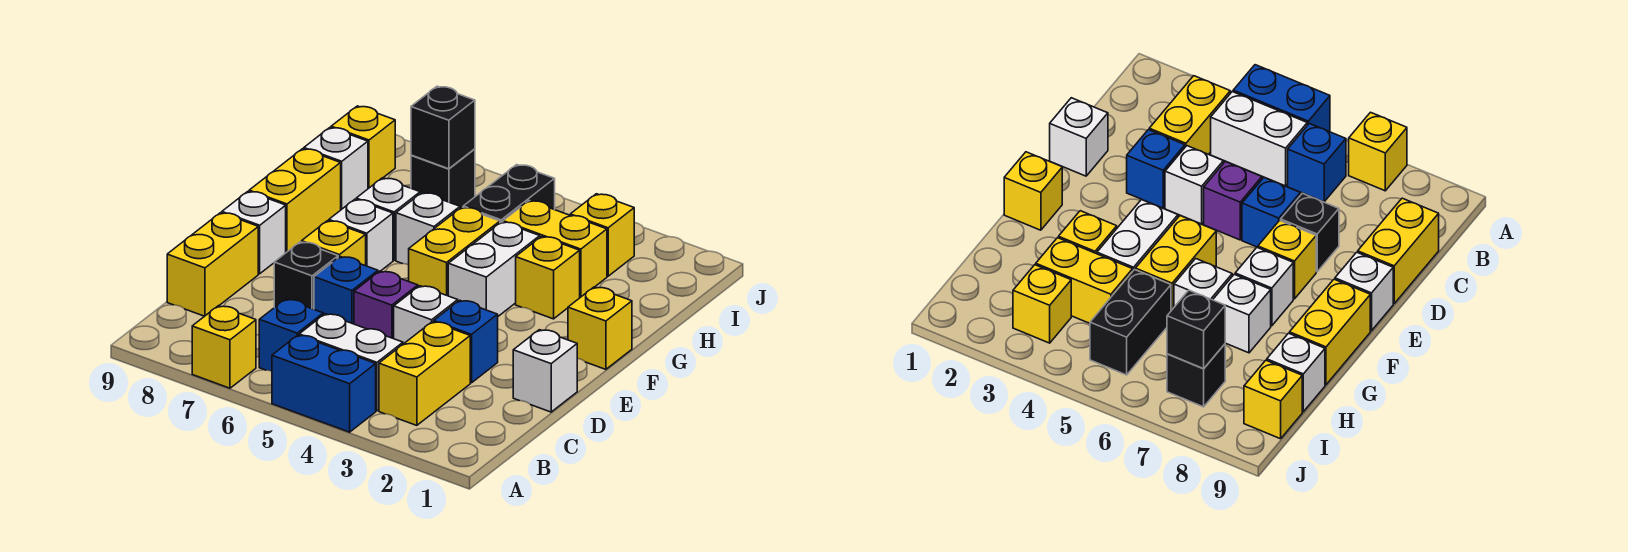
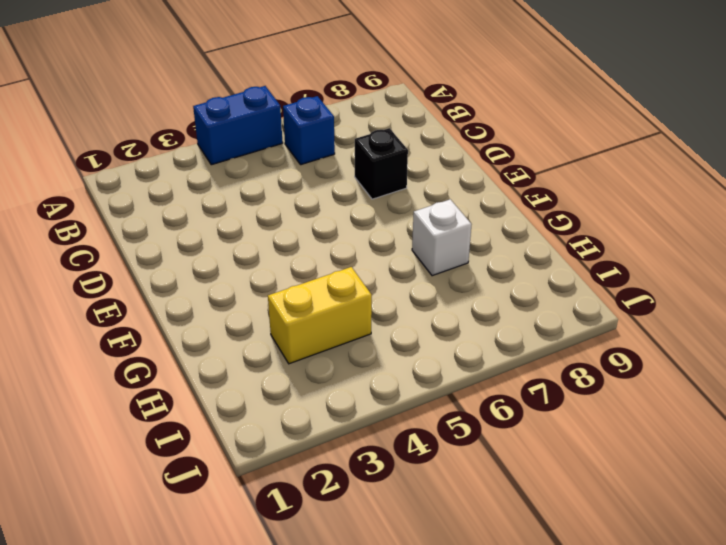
none -> yellow brick A7 level 1
none -> yellow brick B3:C3 level 1
none -> white brick B4:B5 level 1

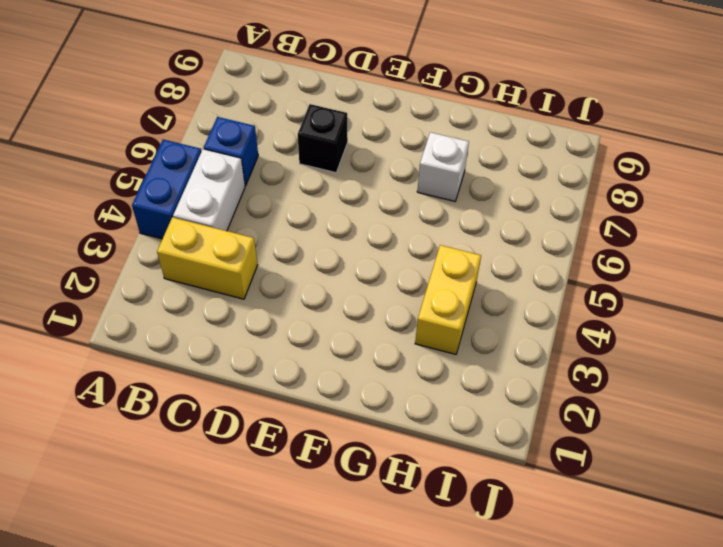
none -> yellow brick A7 level 1
none -> yellow brick C9:D9 level 1
none -> white brick D1 level 1

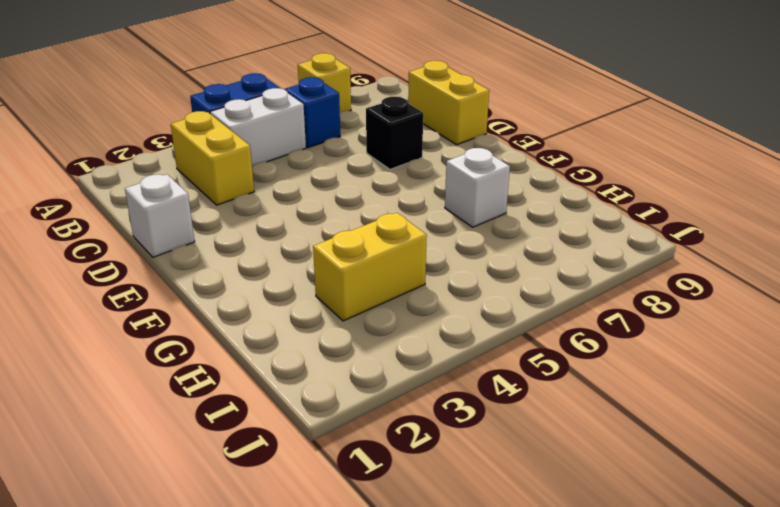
none -> blue brick D3 level 1
none -> white brick D4 level 1
none -> purple brick D5 level 1

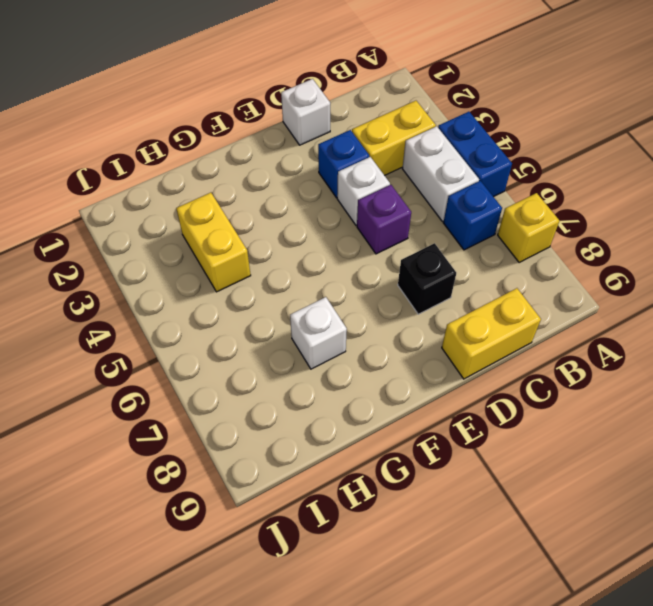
none -> blue brick D6 level 1
none -> yellow brick E7 level 1
none -> white brick E9 level 1

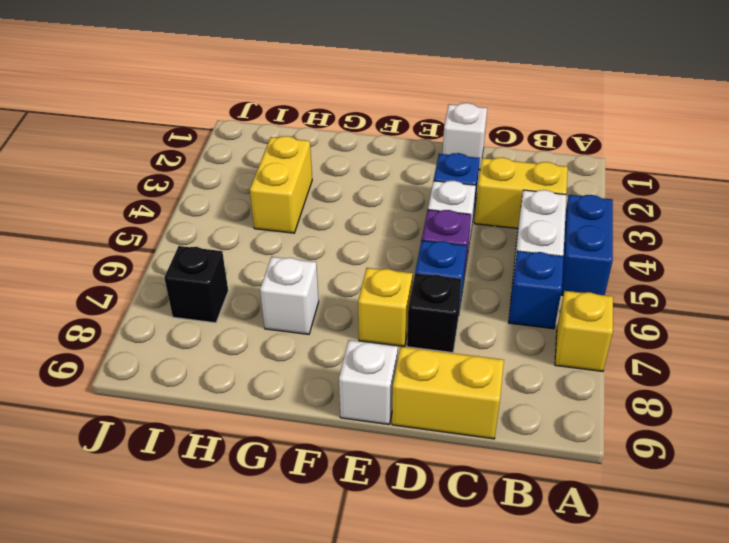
none -> yellow brick F1 level 1
none -> white brick F4:G4 level 1
none -> yellow brick F5:G5 level 1

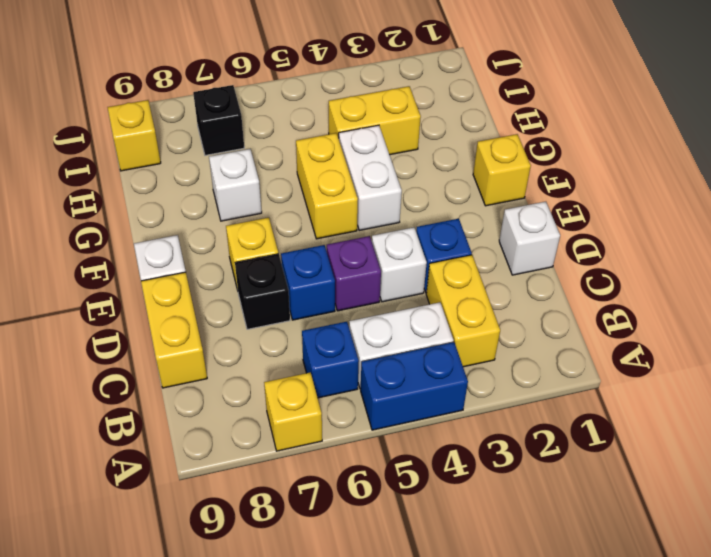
none -> white brick F7 level 1
none -> yellow brick F9:G9 level 1
none -> yellow brick G3 level 1

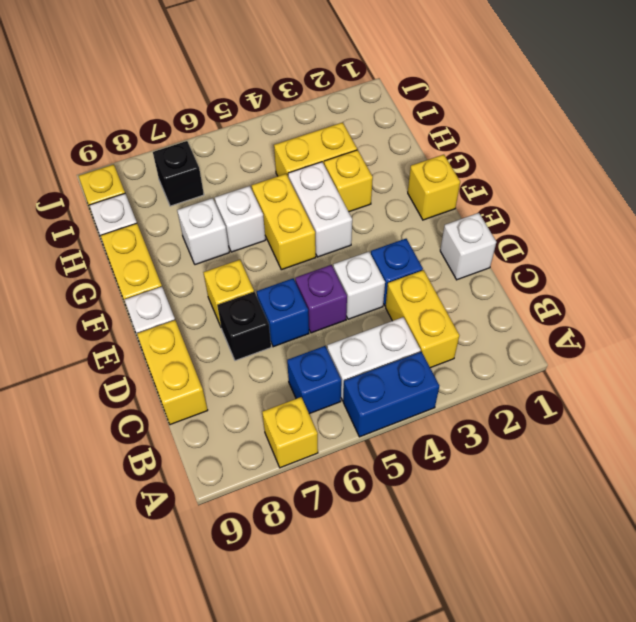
none -> white brick F7 level 1
none -> black brick H5:I5 level 1
none -> yellow brick I3 level 1

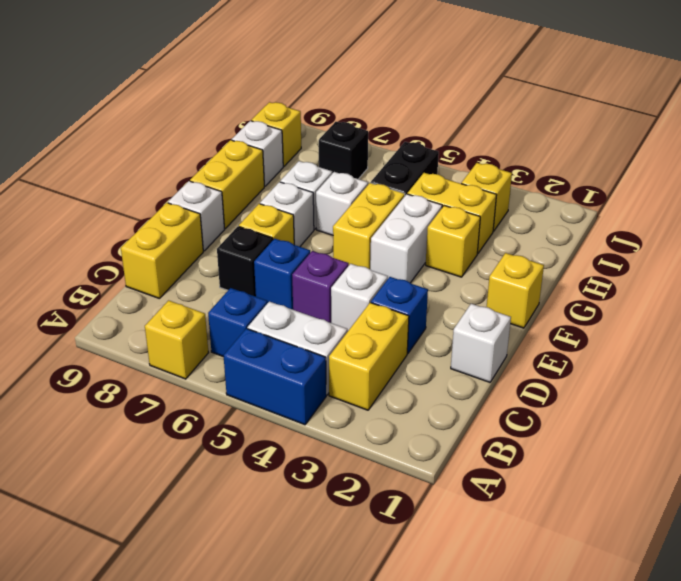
none -> black brick I7 level 2

